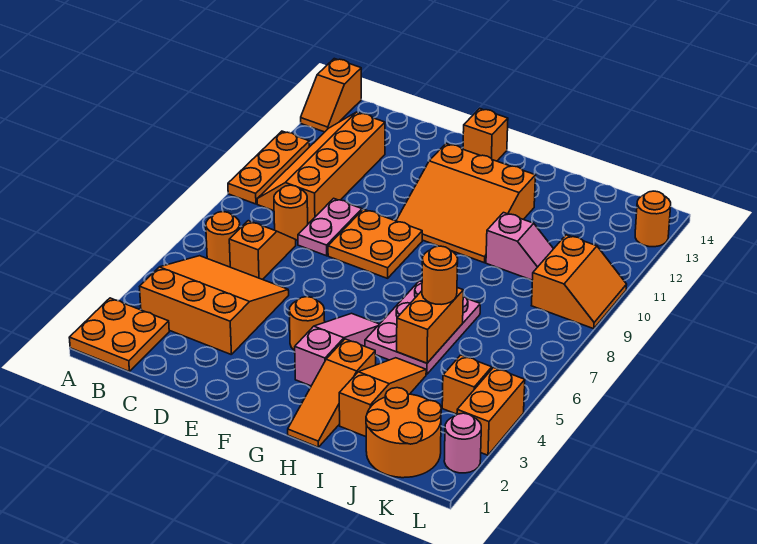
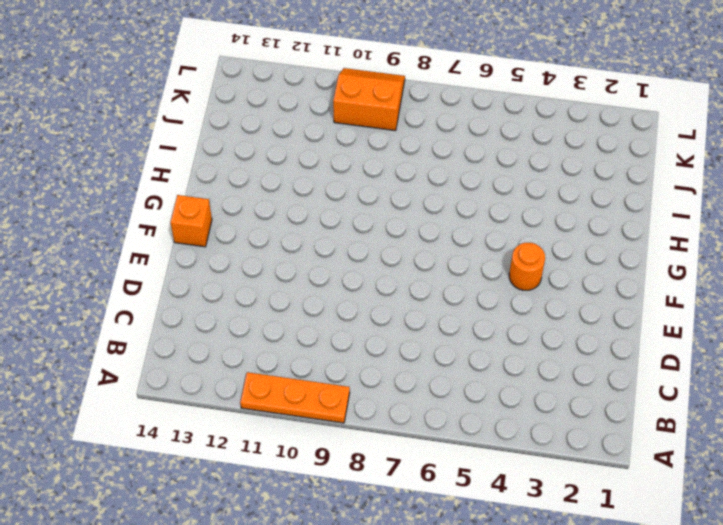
none -> orange plate A1:B2 level 1
none -> orange slope A13:A14 level 1 top 14
none -> orange slope B3:D5 level 1 top 3

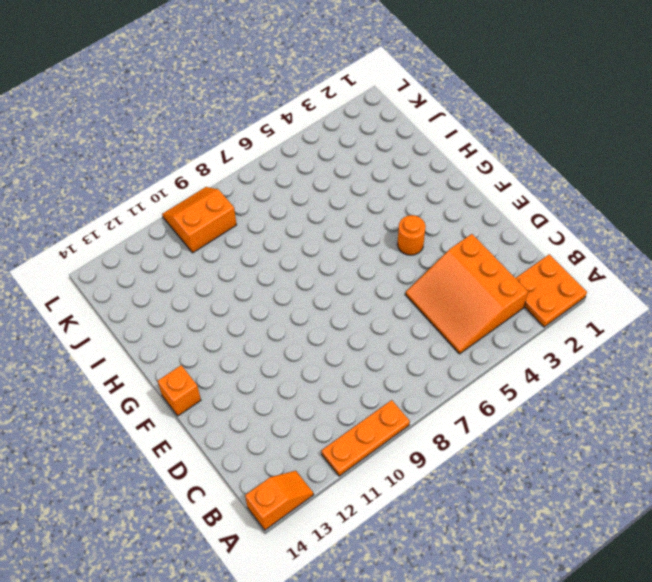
none -> orange round brick B6 level 1
none -> orange slope B9:C12 level 1 top C
none -> orange slope C6:C7 level 1 top 6

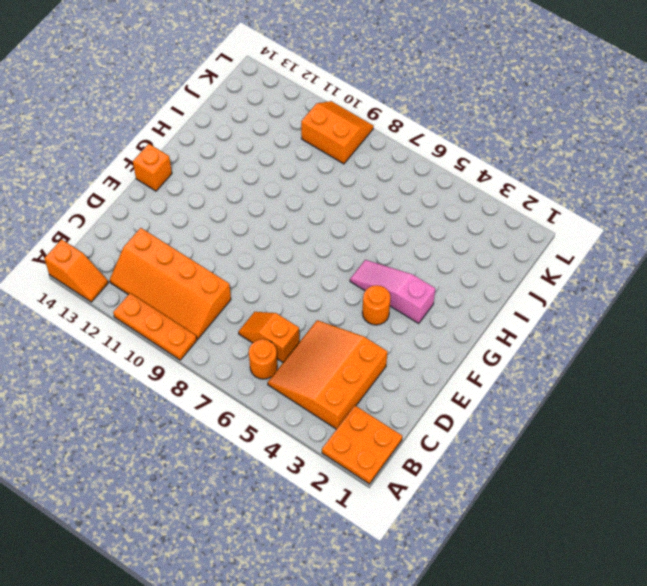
none -> orange round brick C8 level 1
none -> pink plate D8:D9 level 1
none -> orange plate E8:F9 level 1

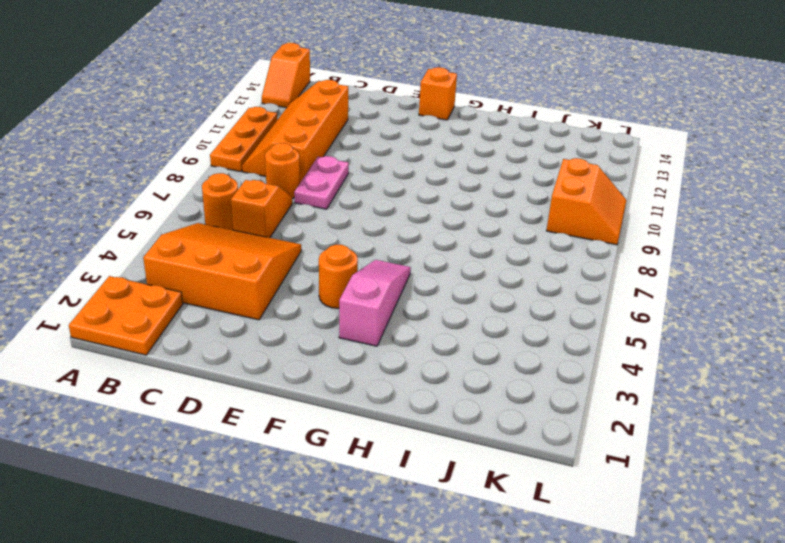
none -> orange plate E8:F9 level 1
none -> orange slope F10:H12 level 1 top 12
none -> orange slope H1:H3 level 1 top 3

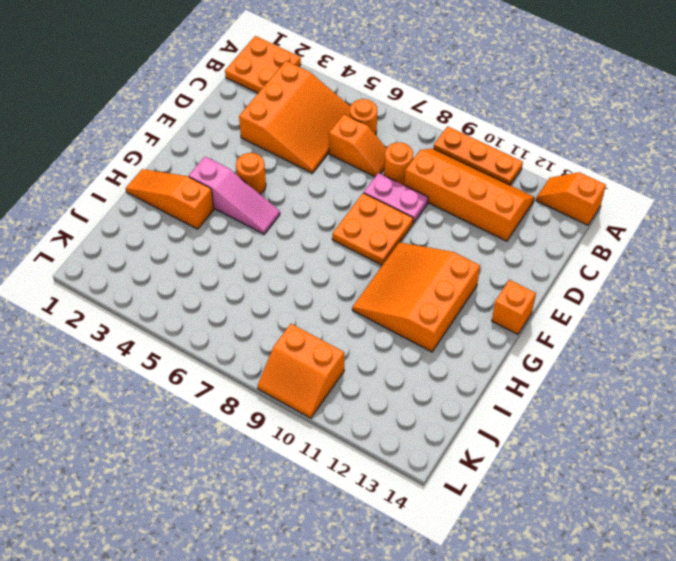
none -> pink plate H5:I7 level 1
none -> orange slope I2:I4 level 1 top 2
none -> pink slope I10:J10 level 1 top I

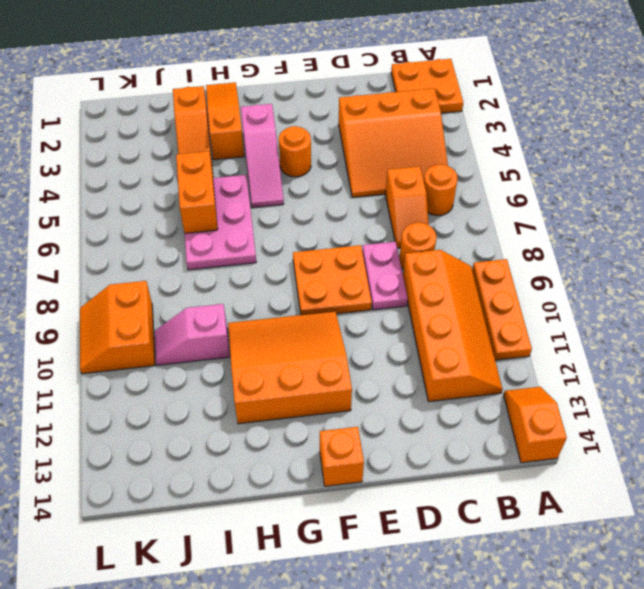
none -> orange round brick J1:K2 level 1
none -> orange brick K4 level 1
none -> pink round brick L2 level 1

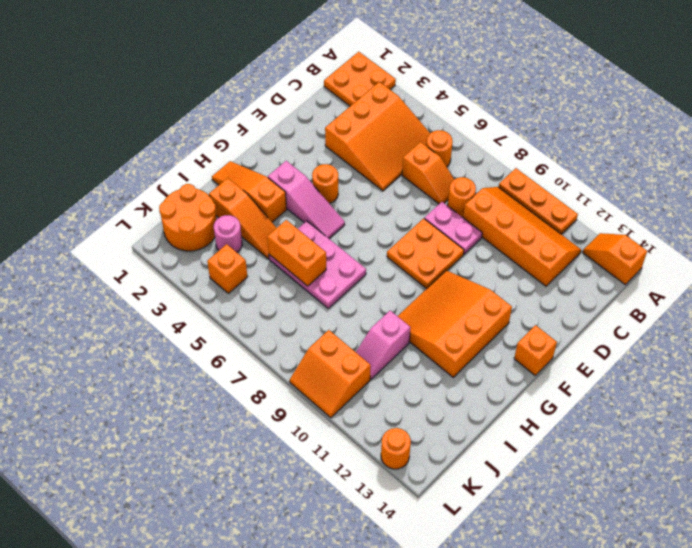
pink round brick J3 level 1 -> pink round brick L2 level 1
none -> orange brick L3:L4 level 1
none -> orange round brick I6 level 3

